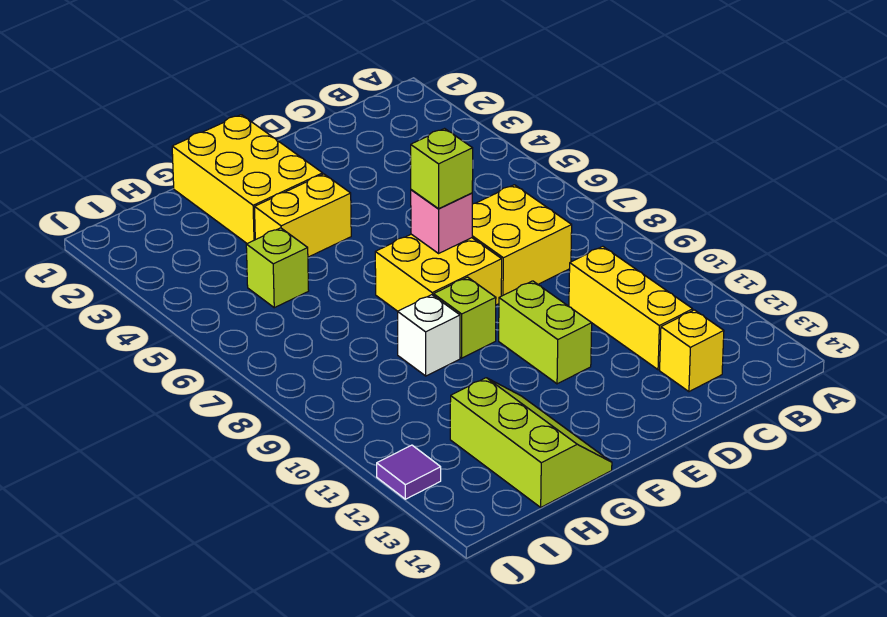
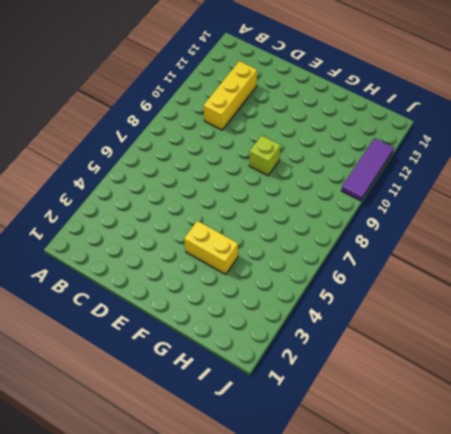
purple tile J10:J12 level 1 -> purple tile J12 level 1
none -> yellow brick C7:D8 level 1
none -> yellow brick C13 level 1
none -> yellow brick E7:F8 level 1

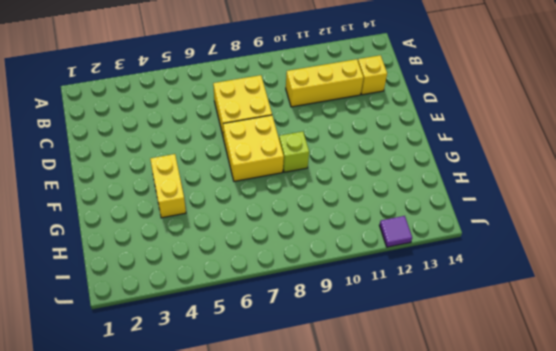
none -> lime brick E10:E11 level 1
none -> yellow brick F1:G3 level 1
none -> white brick G9 level 1

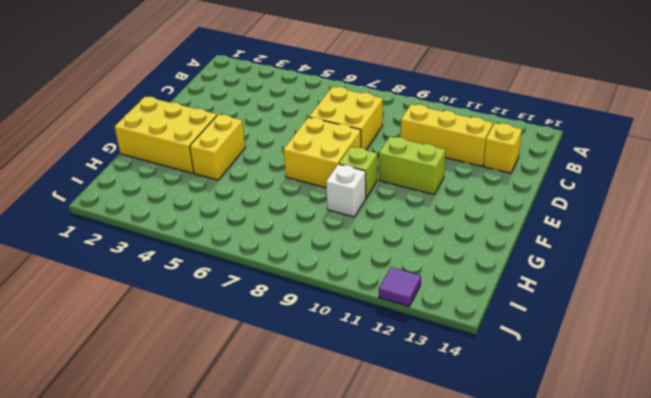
none -> lime slope G12:H14 level 1 top H
none -> lime brick H5 level 1
none -> pink brick E7 level 2

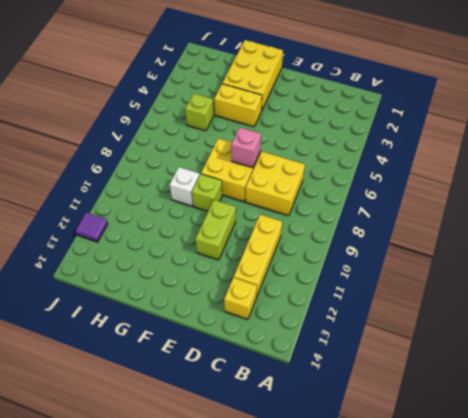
none -> lime slope G12:H14 level 1 top H
none -> lime brick E7 level 3

